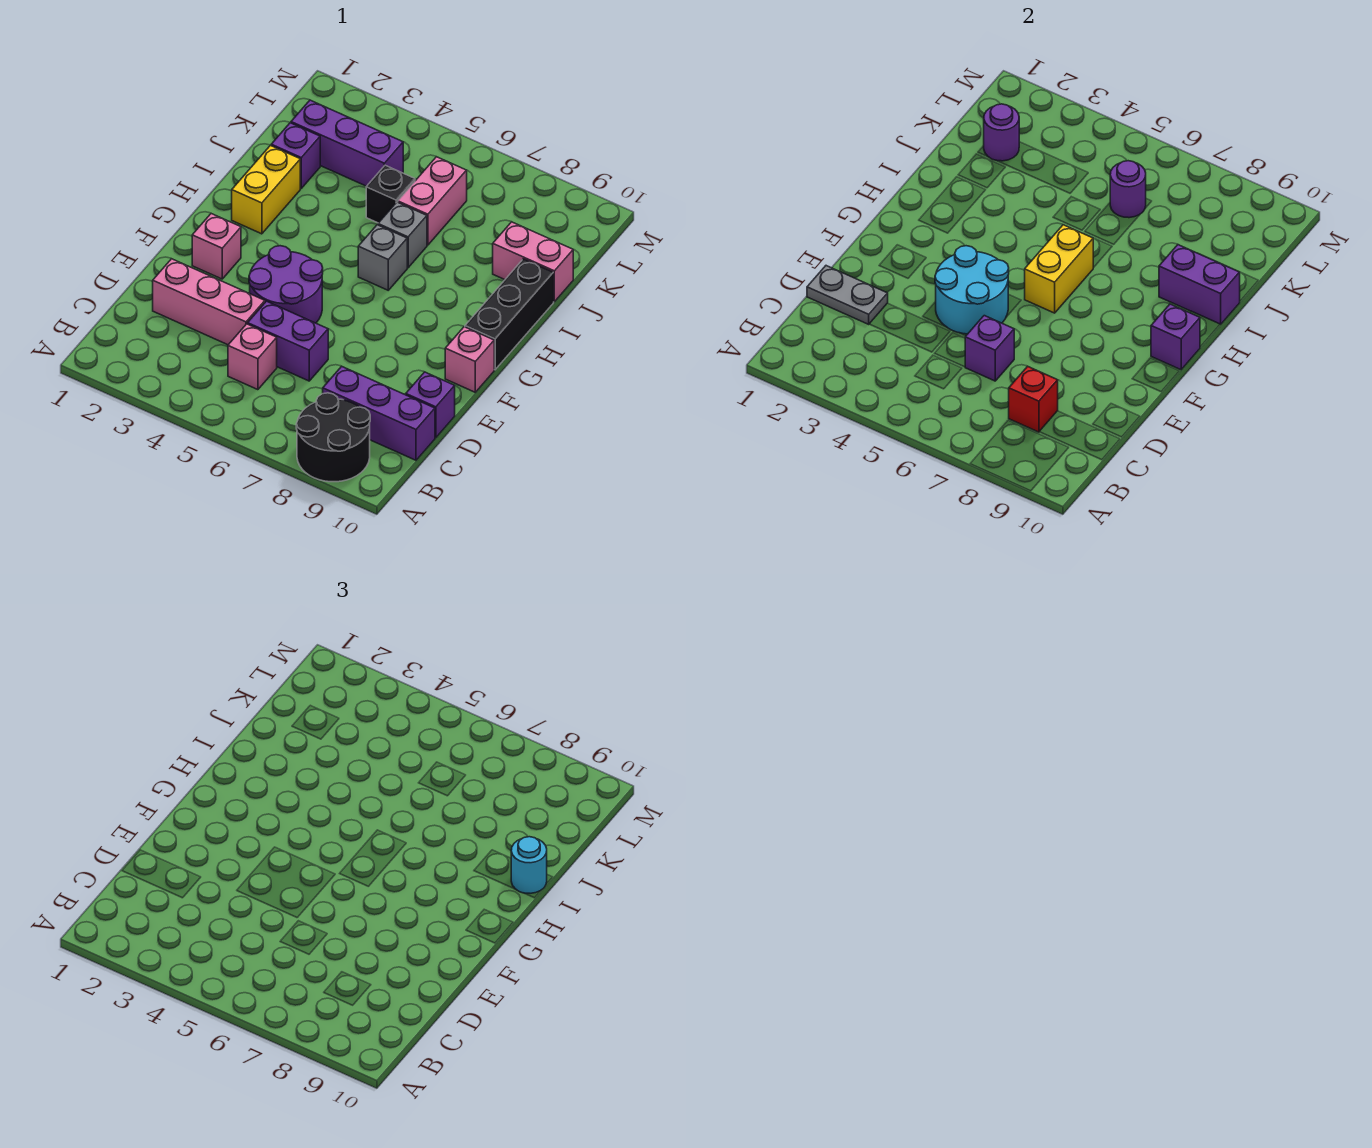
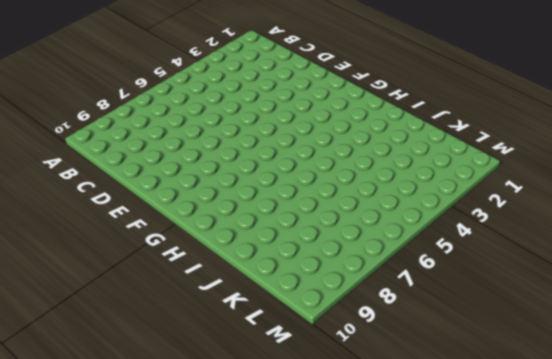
none -> black round brick A8:B9 level 1
none -> pink brick C5 level 1
none -> purple brick C8:C10 level 1

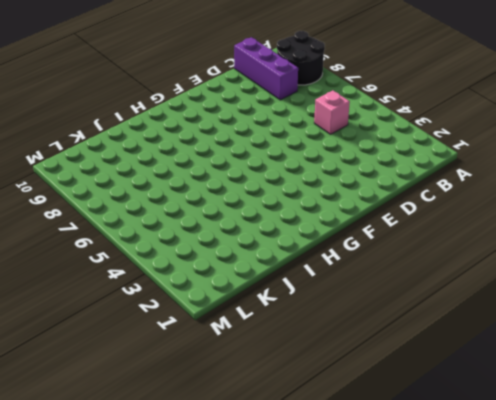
none -> pink brick D2:D4 level 1
none -> purple brick D5:D6 level 1
none -> purple brick D10 level 1

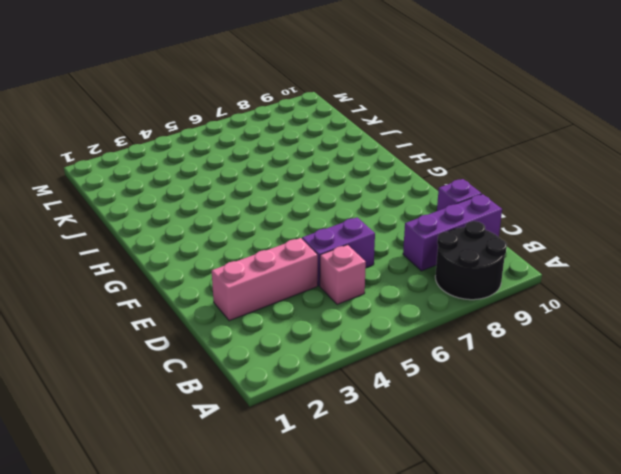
none -> purple round brick E4:F5 level 1
none -> pink brick F2 level 1
none -> pink brick F10 level 1

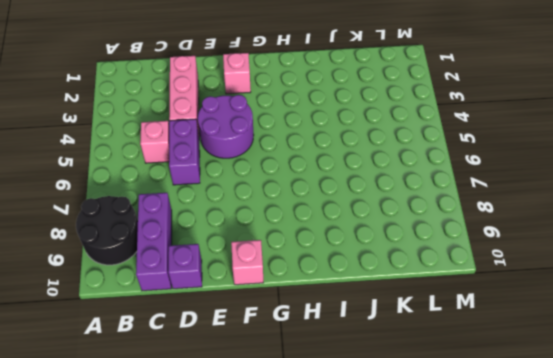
none -> black brick G10:I10 level 1
none -> yellow brick H2:I2 level 1
none -> grey brick H6 level 1

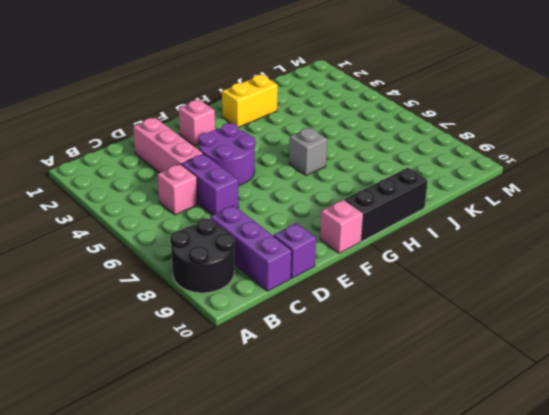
none -> grey brick I6 level 1
none -> purple brick J2 level 1
none -> black brick J5 level 1

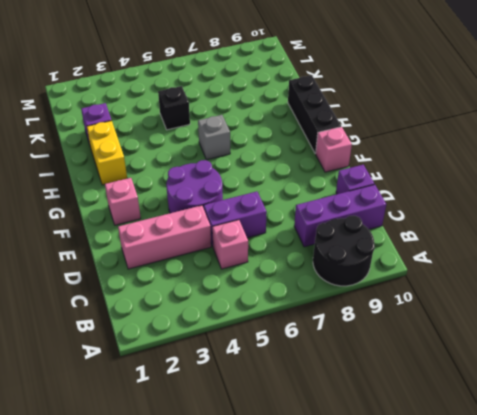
none -> grey brick I6 level 1
none -> pink brick J6:K6 level 1
none -> pink brick J9:J10 level 1

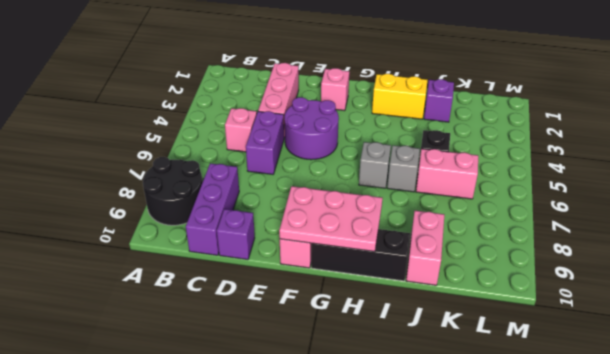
pink plate F9:H10 level 2 -> purple brick G10 level 2
none -> purple brick K2:K4 level 1
none -> red brick C8 level 2
none -> grey plate D1:D2 level 2

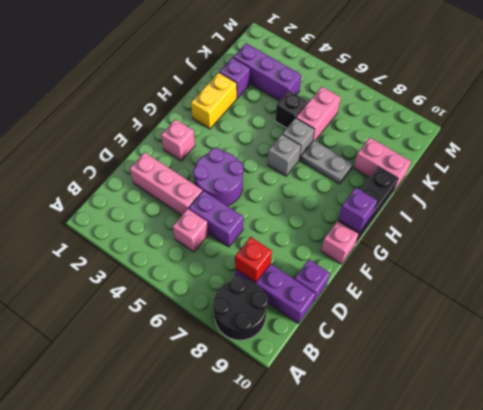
grey plate I7:I8 level 1 -> grey plate D1:D2 level 2
none -> purple brick D6 level 2
none -> cyan round brick E4:F5 level 2
none -> yellow brick G6:H6 level 2

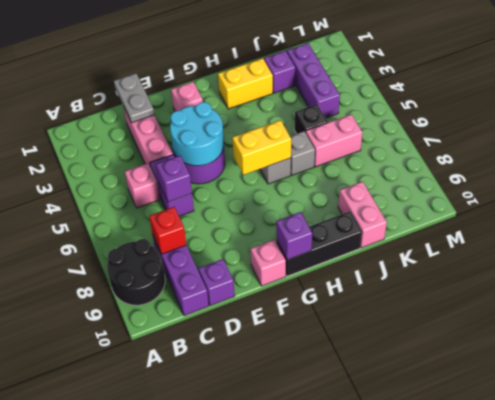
none -> purple brick I9:I10 level 2
none -> purple round brick K2 level 2
none -> purple round brick K6 level 2

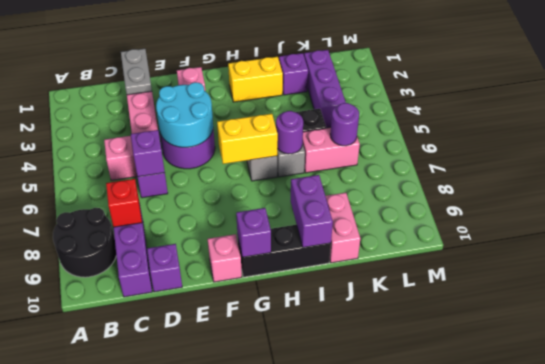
purple round brick I6 level 2 -> purple round brick K2 level 2
none -> cyan round brick I10 level 3

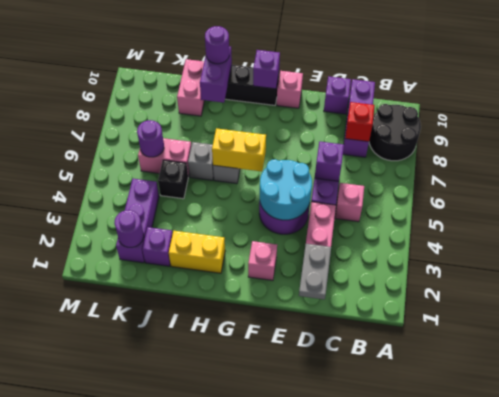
purple round brick I10 level 3 -> cyan round brick I10 level 3

